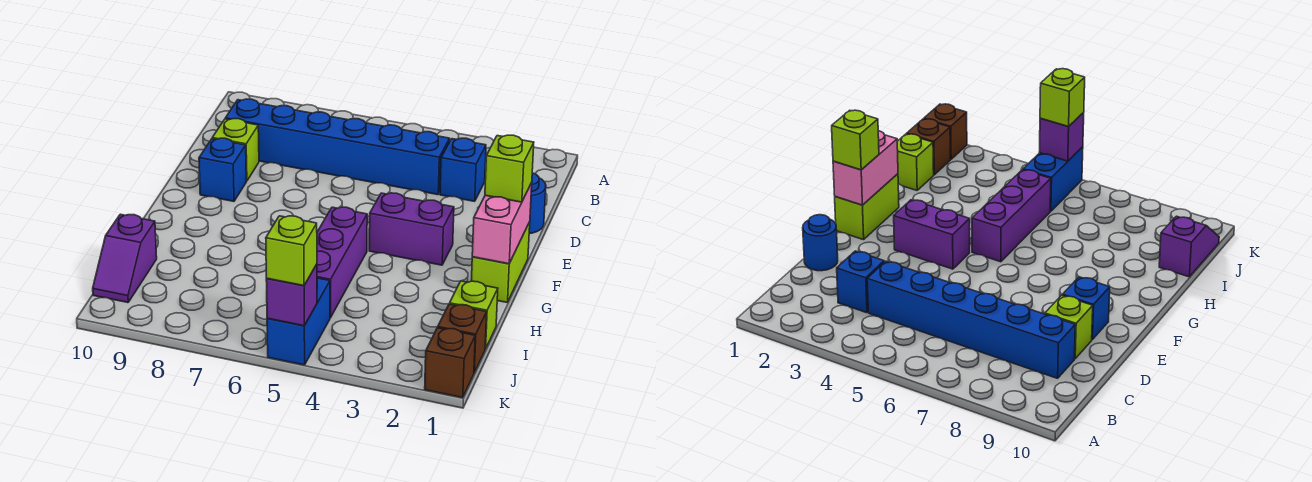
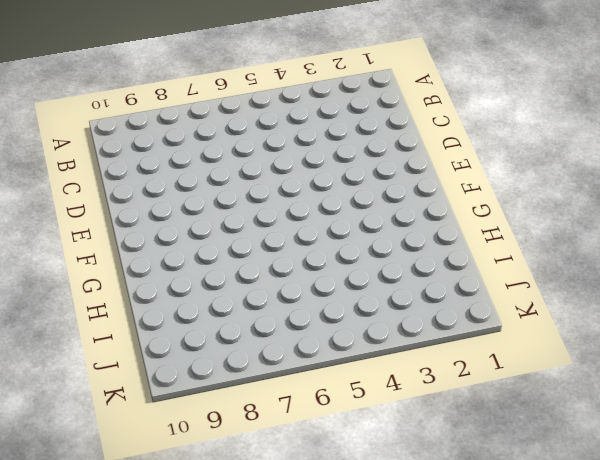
none -> blue brick C3 level 1
none -> blue brick C4:C9 level 1
none -> blue round brick D1 level 1

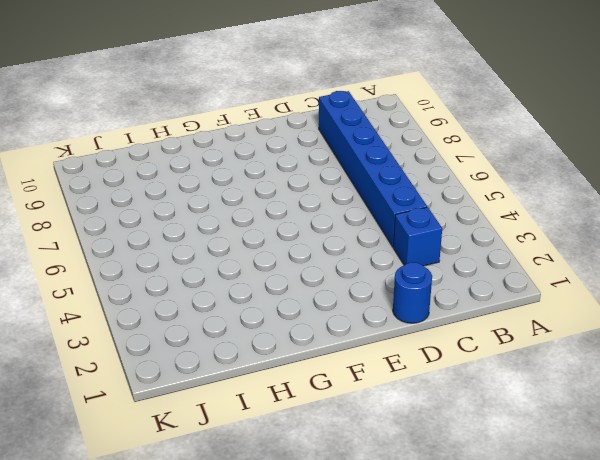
none -> lime brick D9 level 1
none -> blue brick E9 level 1
none -> lime brick F1:G1 level 1

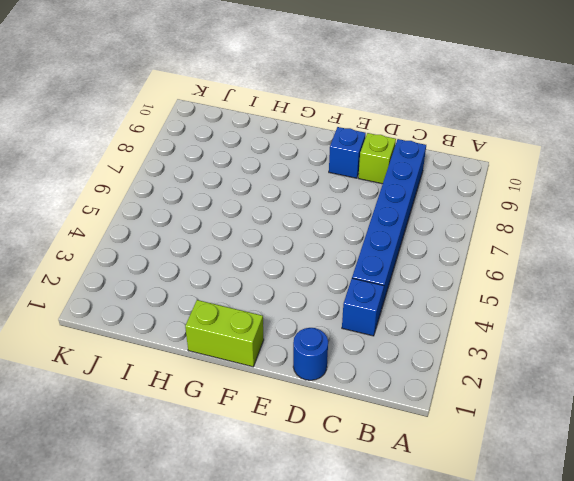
none -> purple brick F3:F4 level 1
none -> purple brick G5:I5 level 1
none -> lime brick I1 level 1

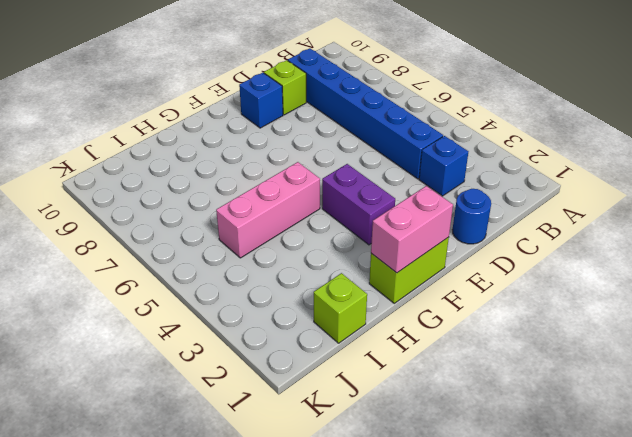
pink brick G5:I5 level 1 -> purple brick G5:I5 level 1
none -> purple slope I10:J10 level 1 top I
none -> brown brick J1 level 1
none -> blue brick J5:K5 level 1

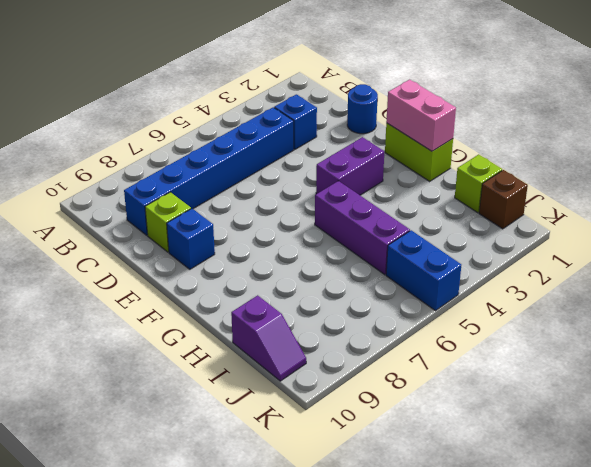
none -> brown brick K1 level 1
none -> purple brick K5 level 2
none -> lime brick F1 level 3

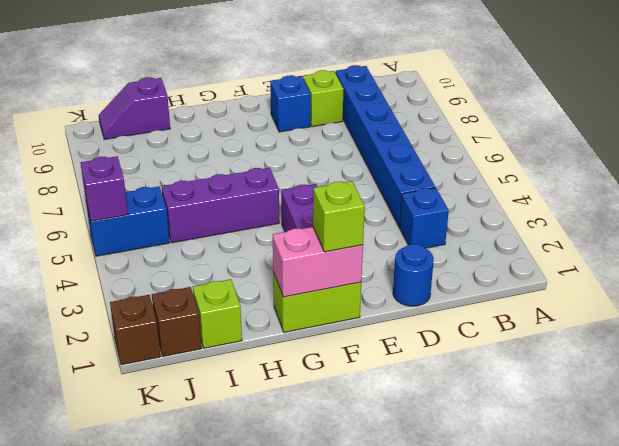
none -> lime brick K5 level 3

